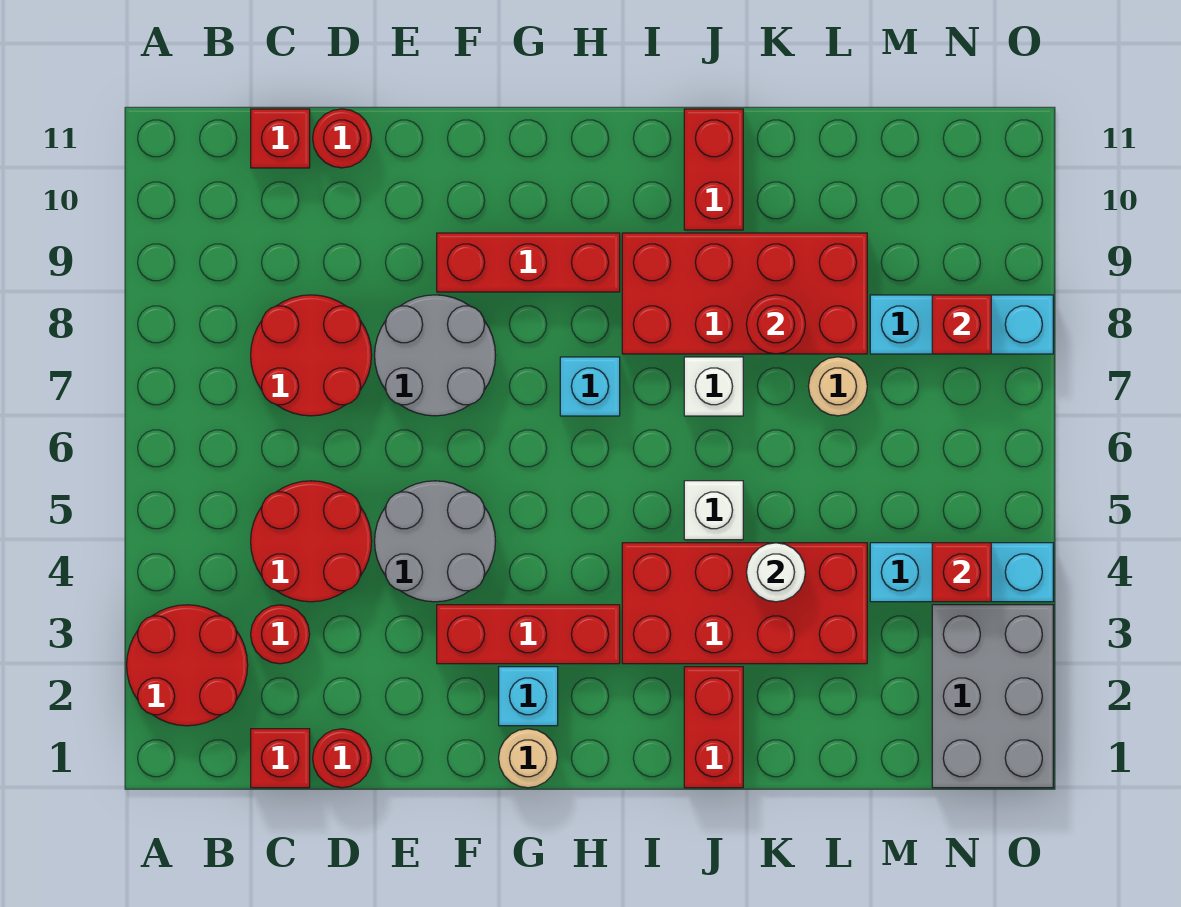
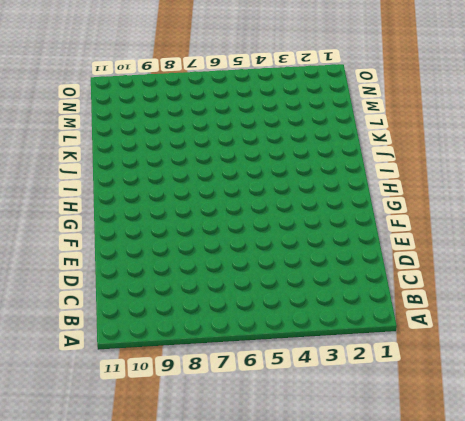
none -> red round brick A2:B3 level 1
none -> red brick C1 level 1
none -> red round brick C3 level 1

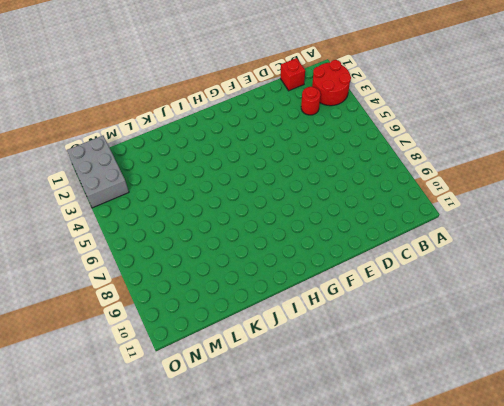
none -> red round brick C4:D5 level 1
none -> red round brick C7:D8 level 1
none -> red brick C11 level 1

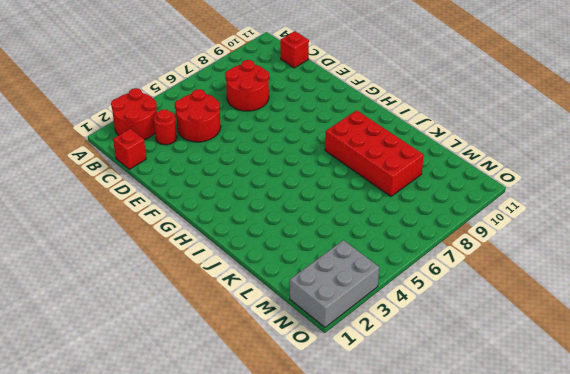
none -> red round brick D1 level 1
none -> red round brick D11 level 1
none -> grey round brick E4:F5 level 1

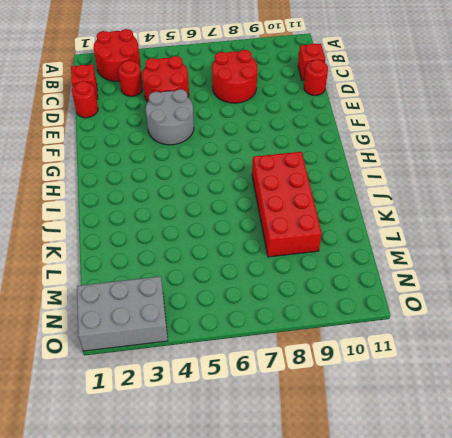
none -> grey round brick E7:F8 level 1
none -> red brick F3:H3 level 1
none -> red brick F9:H9 level 1

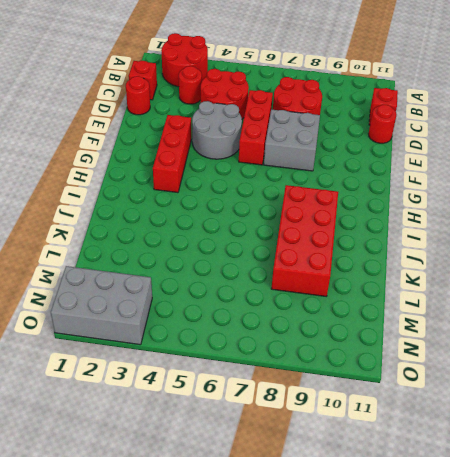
red brick D6:F6 level 1 -> red brick F9:H9 level 1
grey brick E7:F8 level 1 -> grey round brick E7:F8 level 1
none -> tan round brick G1 level 1
none -> cyan brick G2 level 1
none -> cyan brick H7 level 1

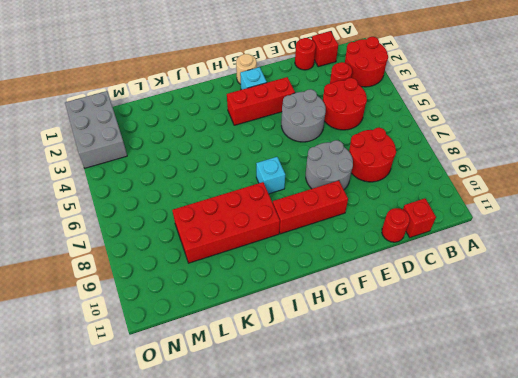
none -> red brick I3:L4 level 1
none -> red brick J1:J2 level 1
none -> white brick J5 level 1

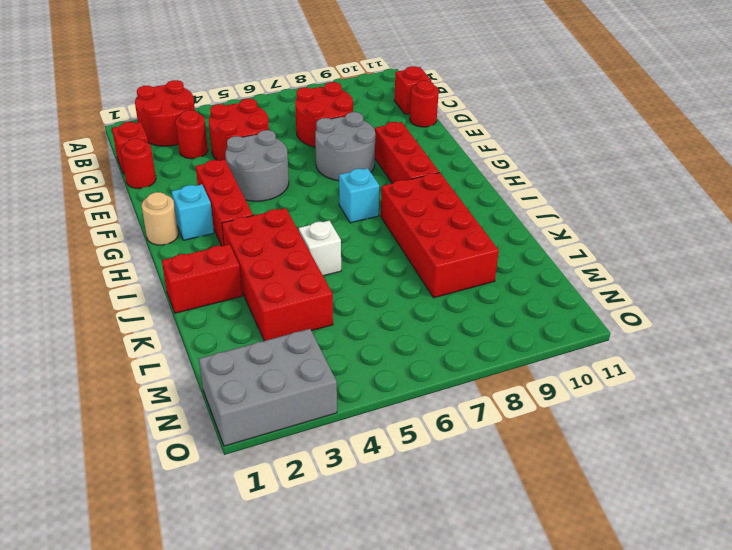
none -> white brick J7 level 1
none -> red brick J10:J11 level 1
none -> tan round brick L7 level 1

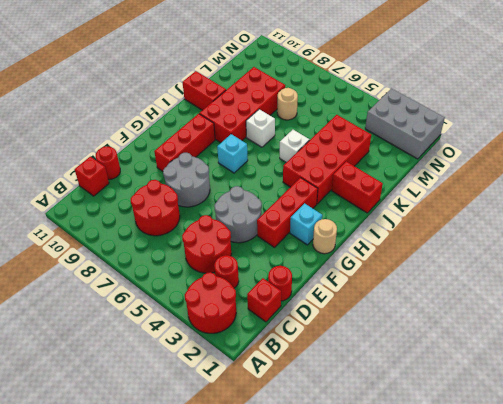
none -> cyan brick M4:O4 level 1
none -> cyan brick M8:O8 level 1
none -> white round brick K4 level 2

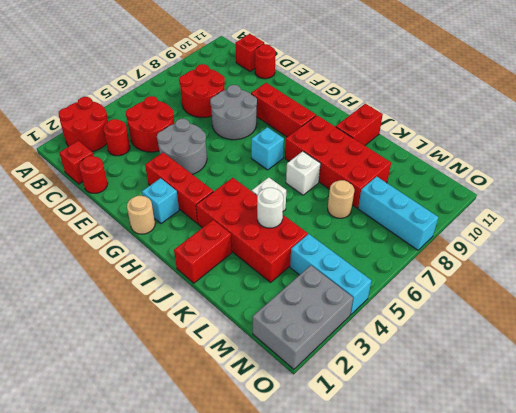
none -> red round brick K8 level 2
none -> red brick N4 level 2
none -> red brick N8 level 2

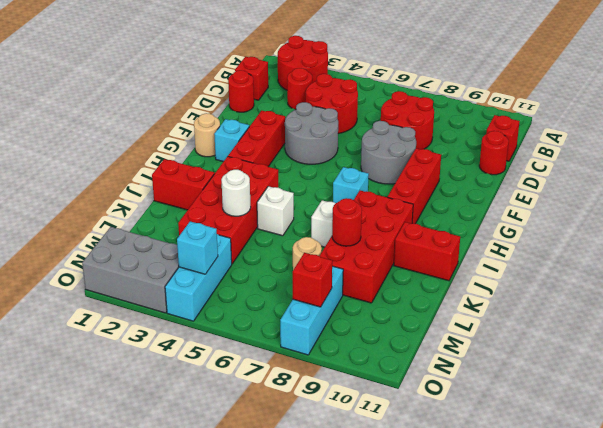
cyan brick N4 level 2 -> red brick N4 level 2

